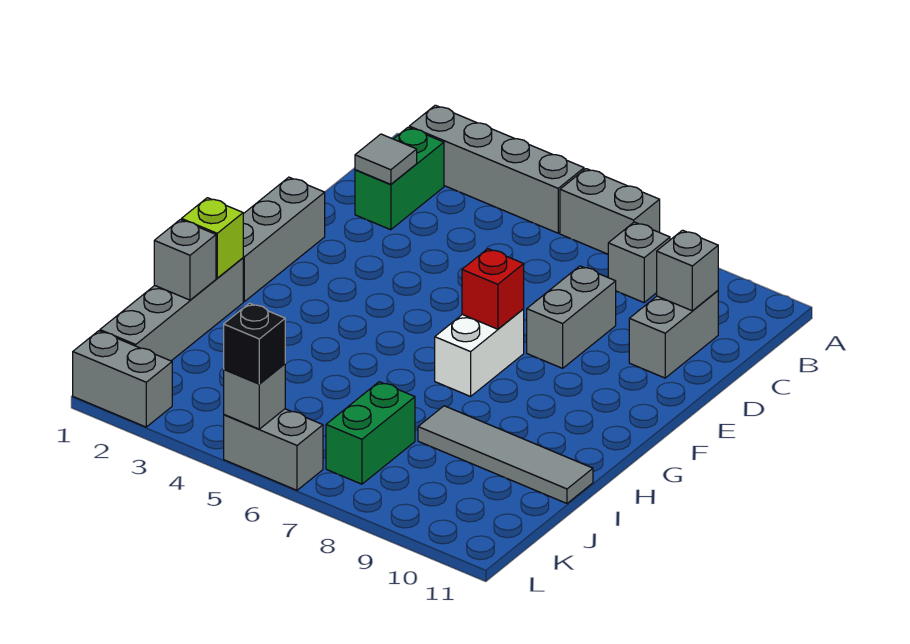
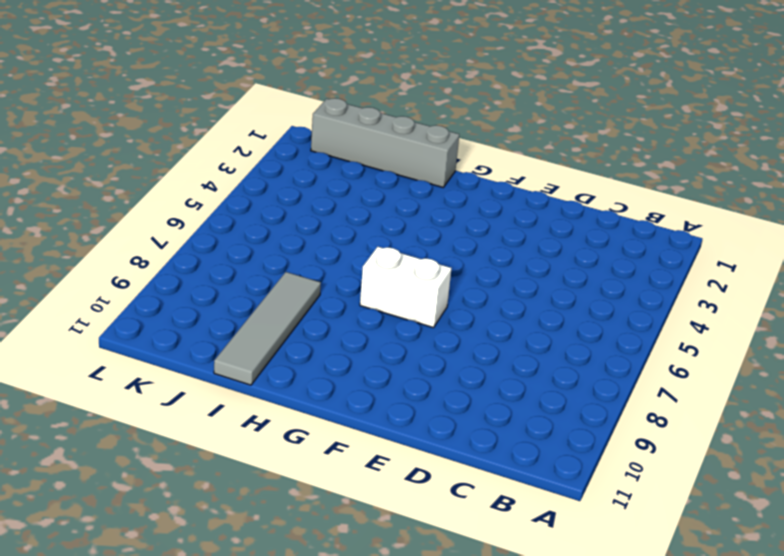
none -> grey brick A2:A5 level 1
none -> grey brick A6:A7 level 1
none -> green brick B2:C2 level 1

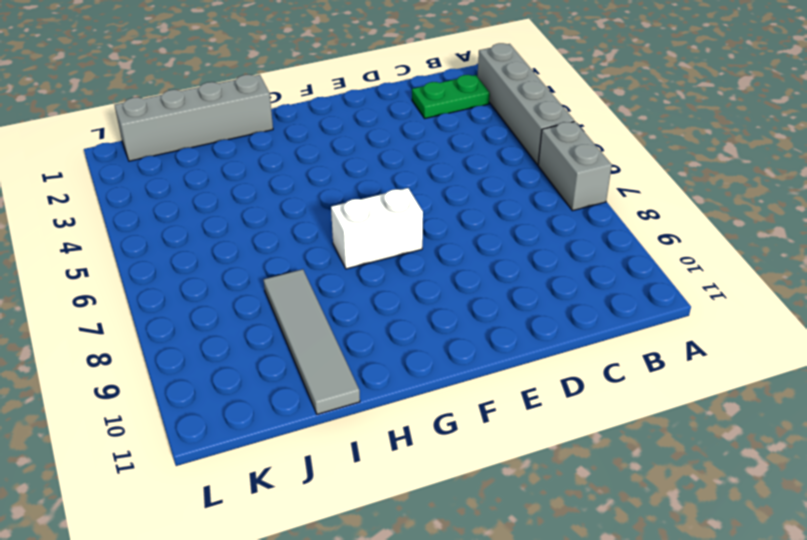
green plate B2:C2 level 1 -> green brick B2:C2 level 1
none -> grey brick B8 level 1
none -> grey brick C10:D10 level 1
none -> grey brick D8:E8 level 1

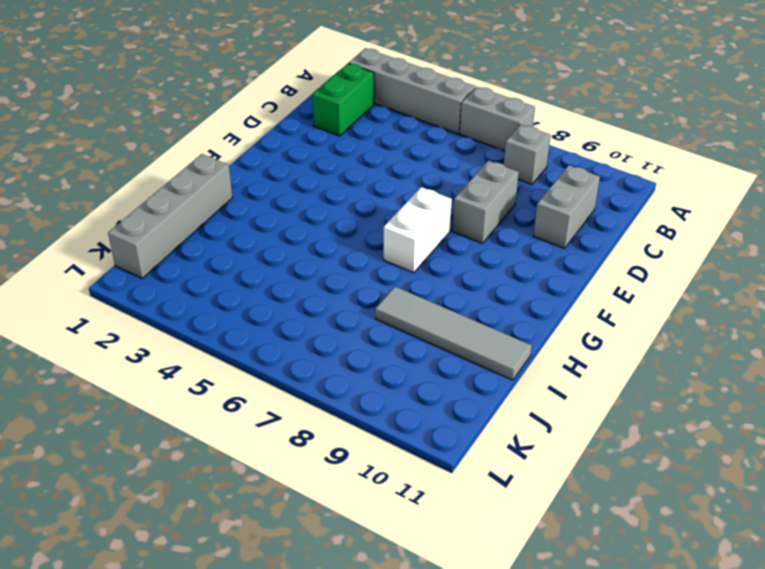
none -> grey brick E1:G1 level 1
none -> green brick J7:K7 level 1
none -> grey brick L1:L2 level 1

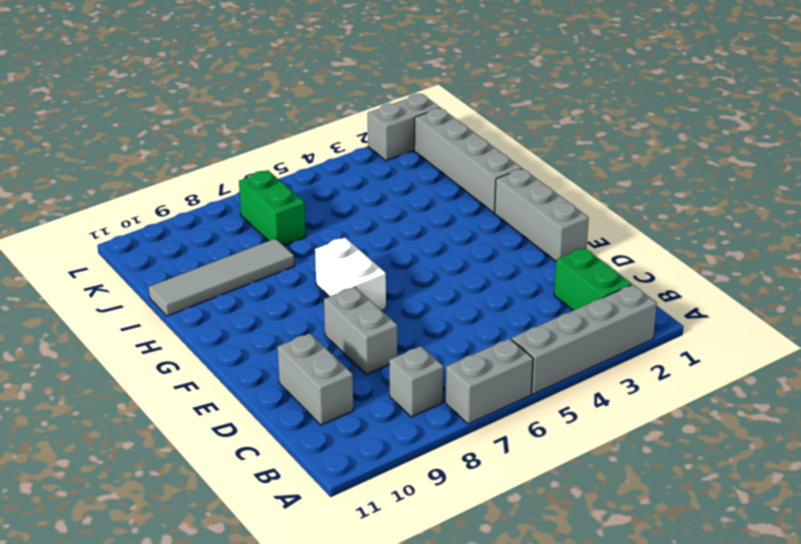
none -> grey brick L5:L6 level 1
none -> grey tile C2 level 2
none -> grey brick C10 level 2

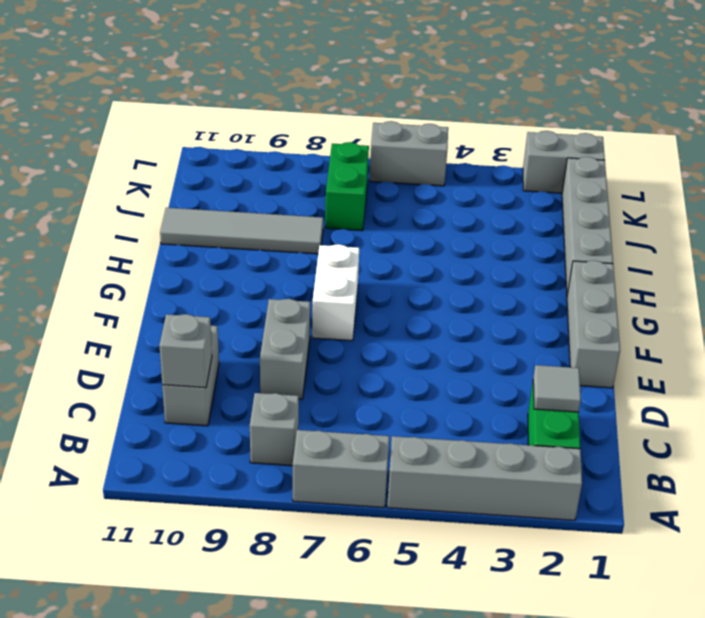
none -> red brick F7 level 2
none -> lime brick H1 level 2
none -> grey brick I1 level 2

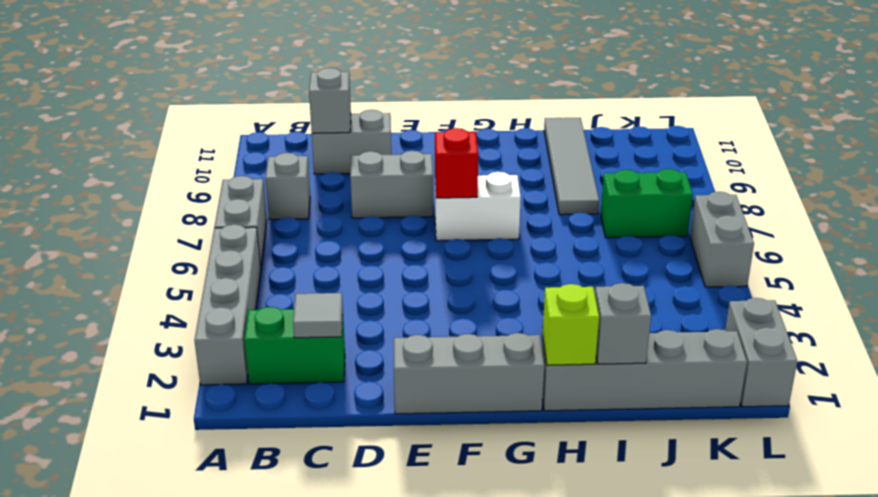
none -> grey brick L5 level 2
none -> black brick L5 level 3

